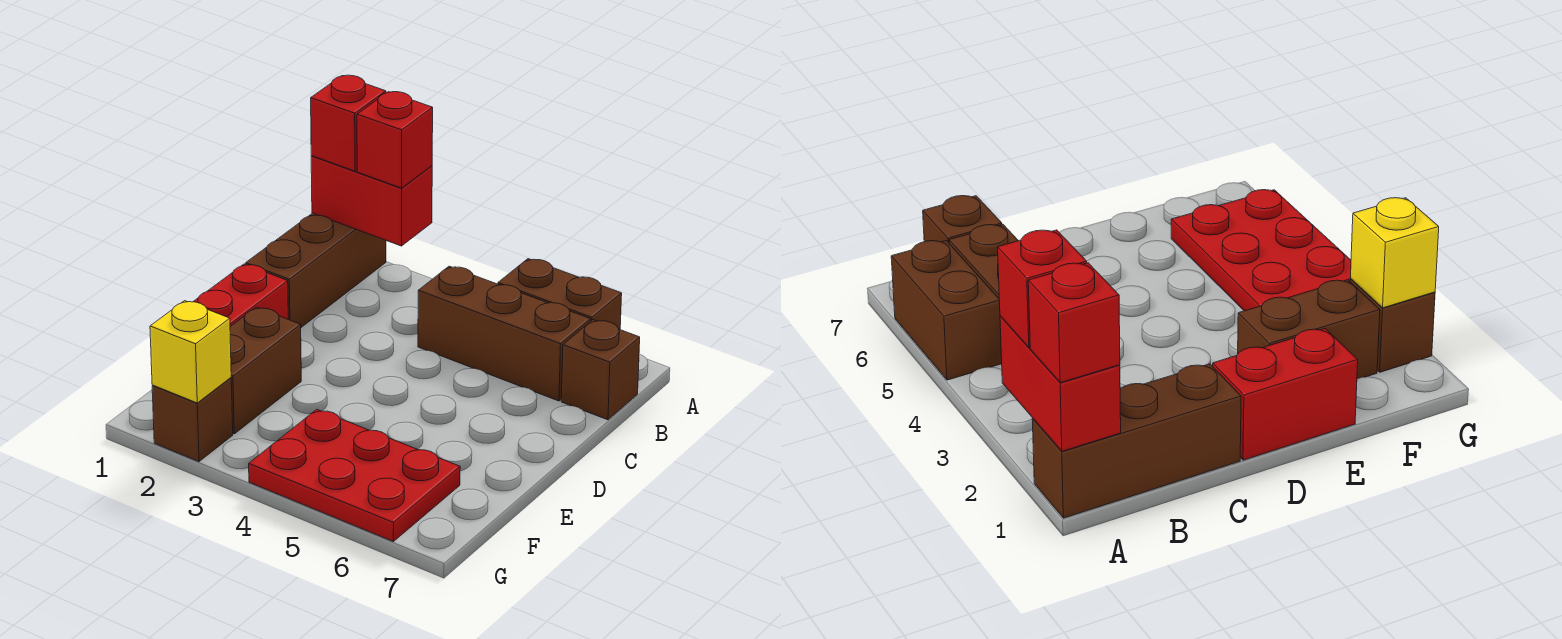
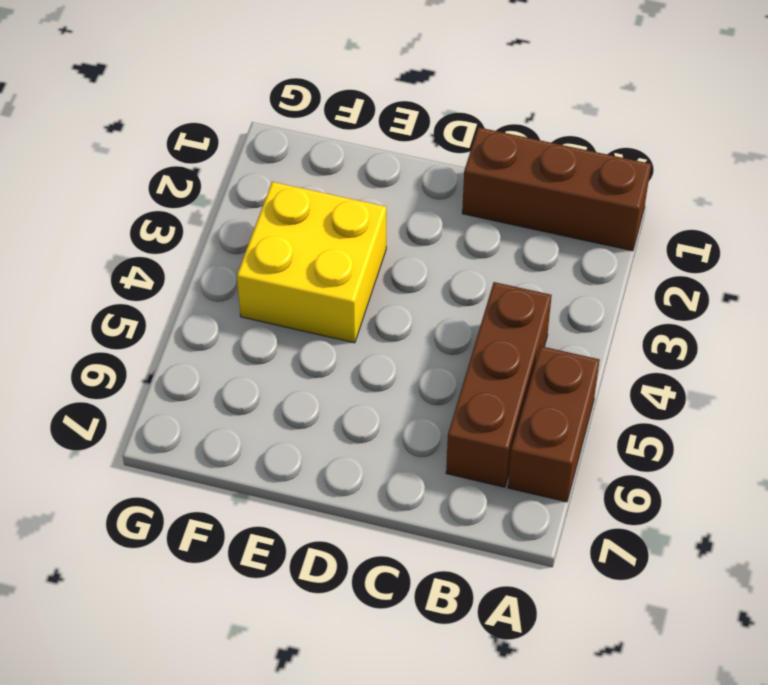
yellow brick E3:F4 level 1 -> red plate F4:G6 level 1
none -> brown brick B7 level 1
none -> red brick D1:E1 level 1
none -> brown brick E2:F2 level 1

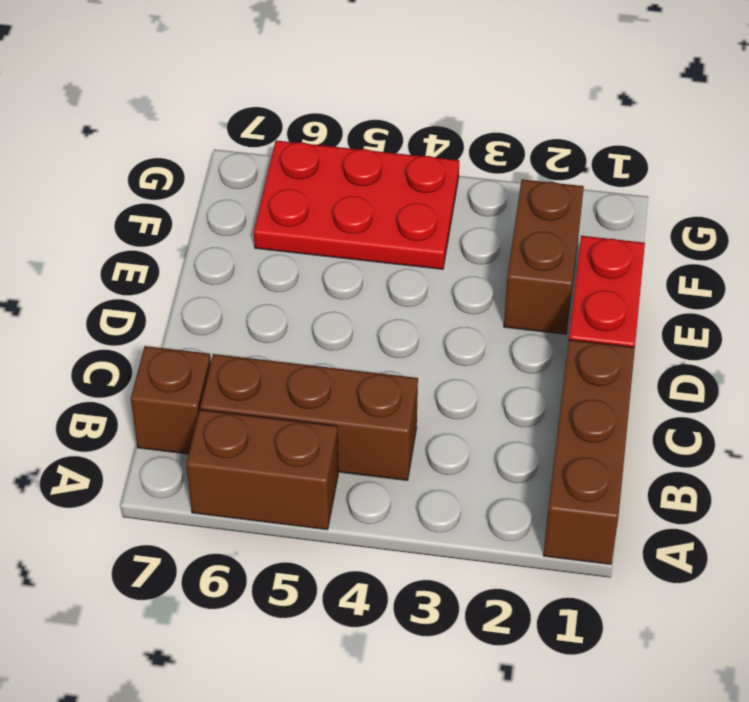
none -> brown brick G2 level 1
none -> red brick A1:A2 level 2
none -> yellow brick G2 level 2

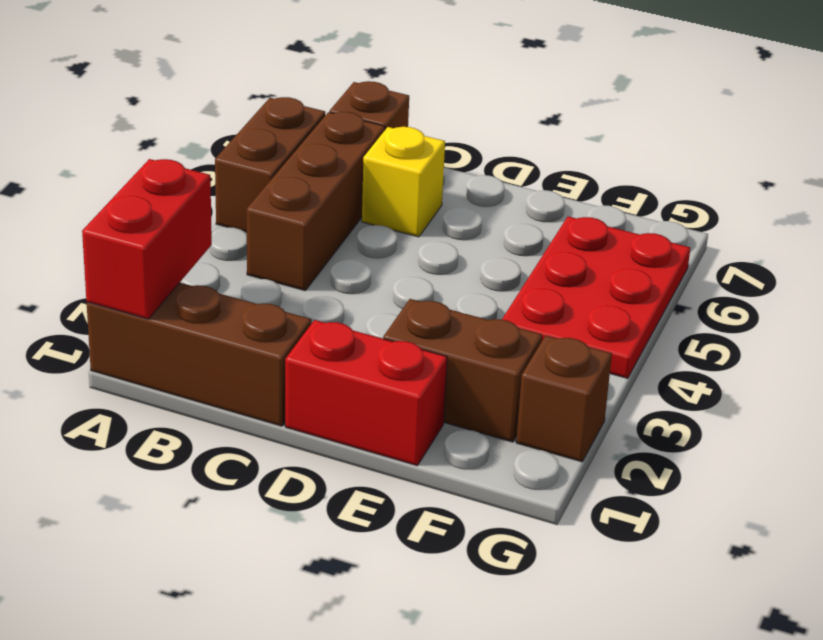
yellow brick C6 level 1 -> yellow brick G2 level 2
none -> red brick A1 level 3
none -> red brick A2 level 3

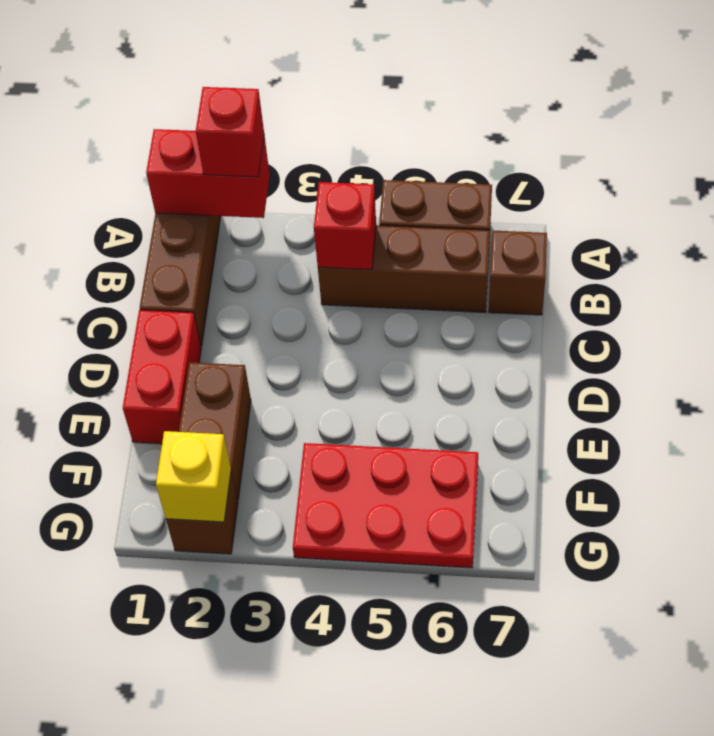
red brick B4 level 2 -> red brick A1 level 3

